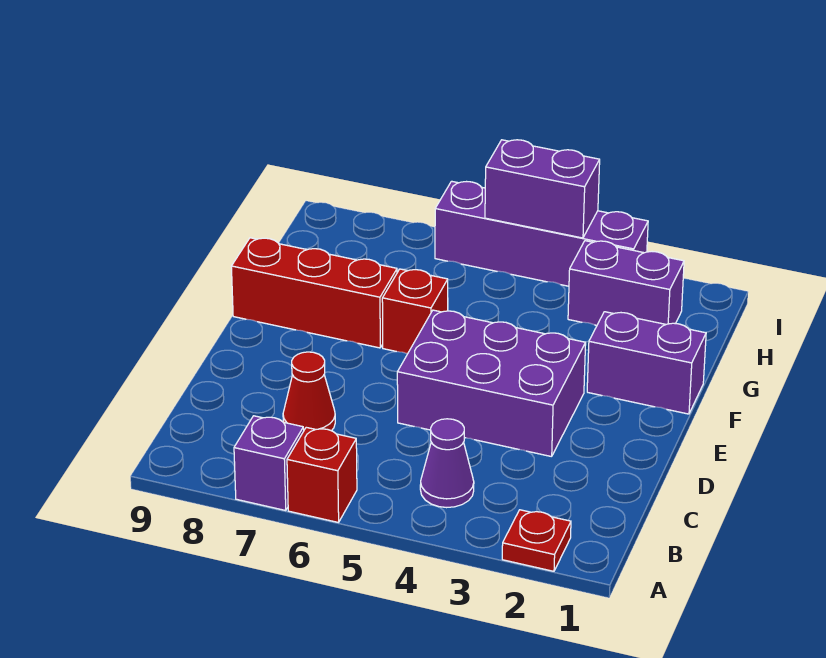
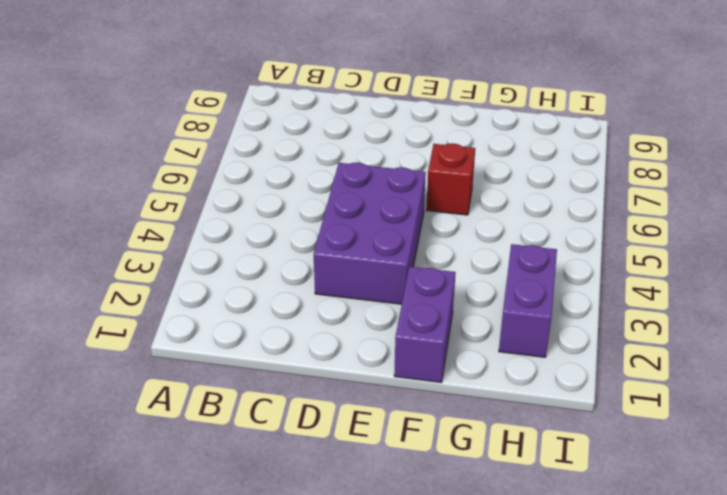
none -> red plate A2 level 1
none -> red brick A6 level 1
none -> purple brick A7 level 1

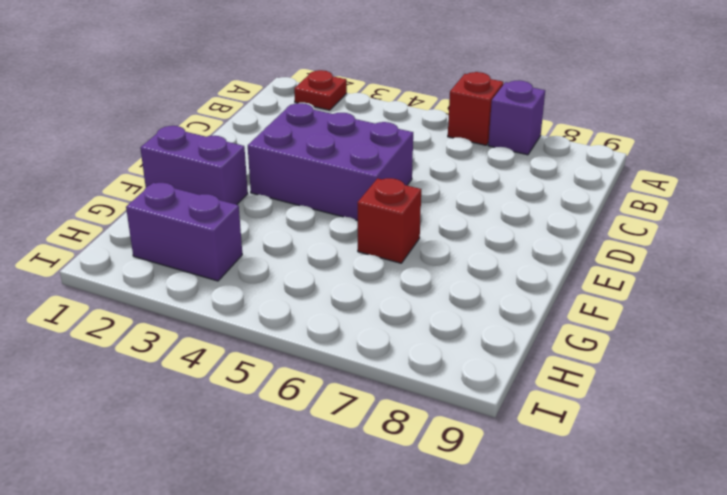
none -> purple cone B4 level 1
none -> red cone C7 level 1
none -> red brick F7:F9 level 1

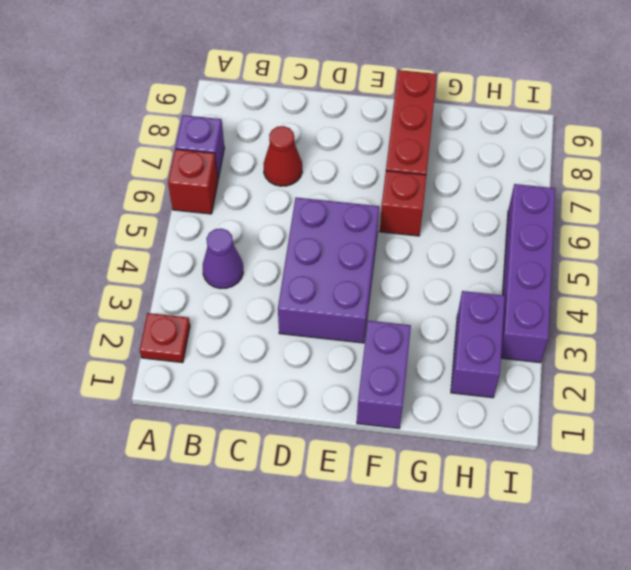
none -> purple brick I4:I5 level 2

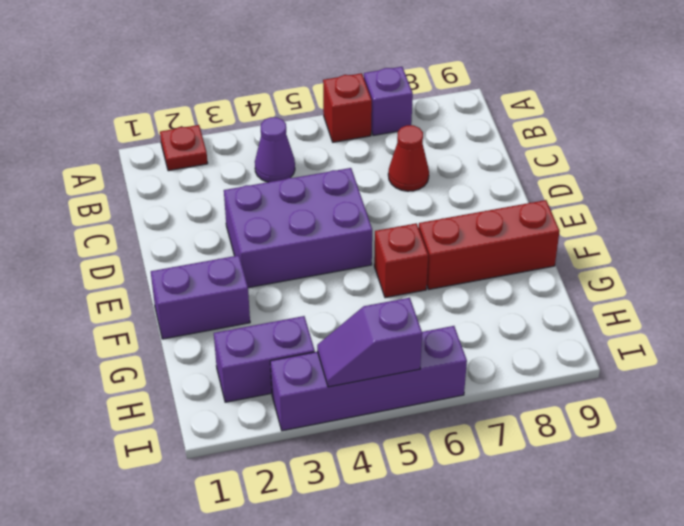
purple slope I4:I5 level 2 top 5 -> purple brick I4:I5 level 2

